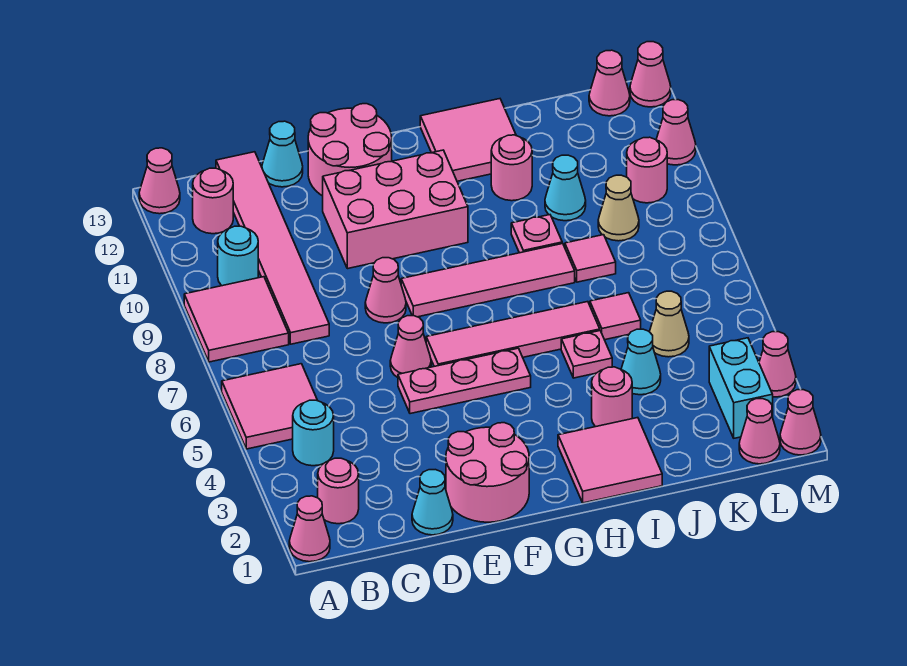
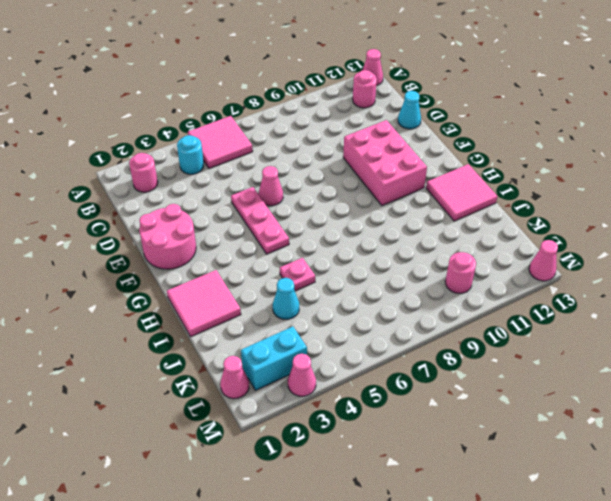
none -> pink cone A1 level 1
none -> pink tile A8:B9 level 1
none -> cyan round brick B10 level 1
none -> pink tile C8:C13 level 1

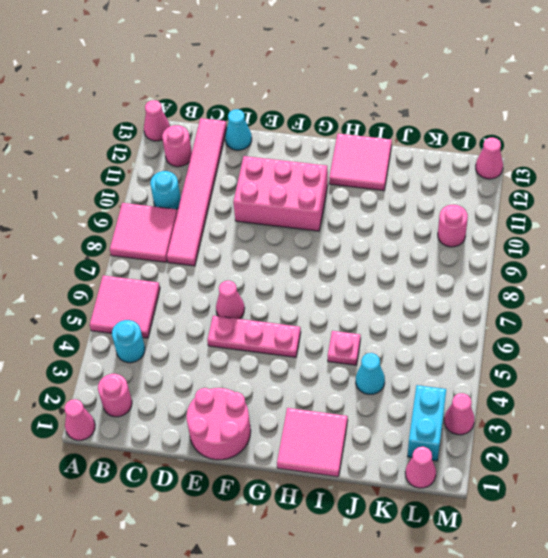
none -> cyan cone D1 level 1
none -> pink cone E8 level 1
none -> pink round brick E12:F13 level 1
none -> pink tile F6:I6 level 1

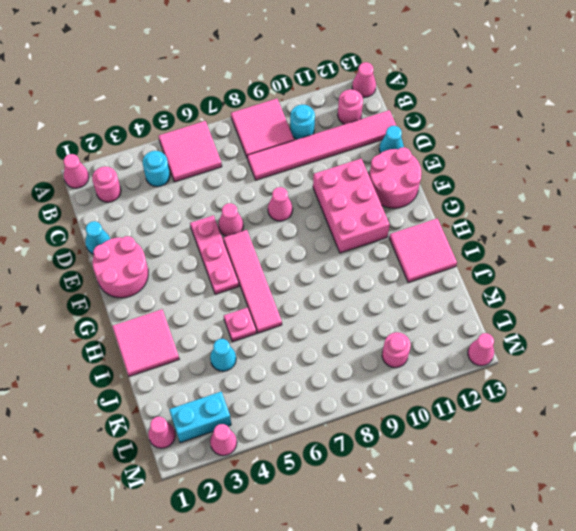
none -> pink tile F8:I8 level 1
none -> pink round brick I3 level 1
none -> pink plate I9 level 1
none -> pink round brick I11 level 1

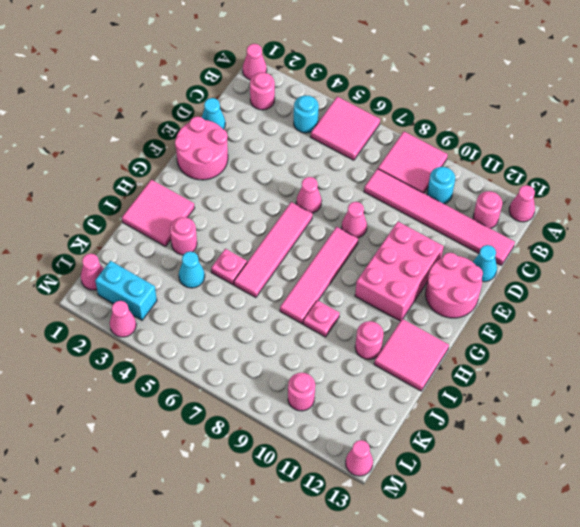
none -> pink plate E5:G5 level 1
none -> pink tile J6 level 1
none -> pink tile J8 level 1
none -> cyan cone J10 level 1

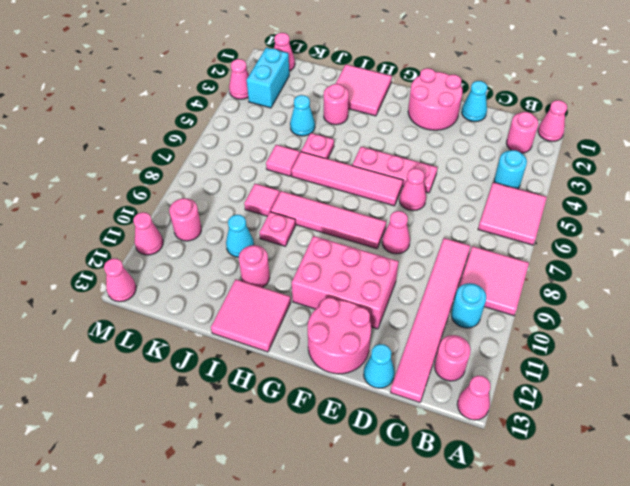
none -> tan cone K5 level 1
none -> tan cone K9 level 1
none -> pink cone L13 level 1
none -> pink cone M1 level 1

